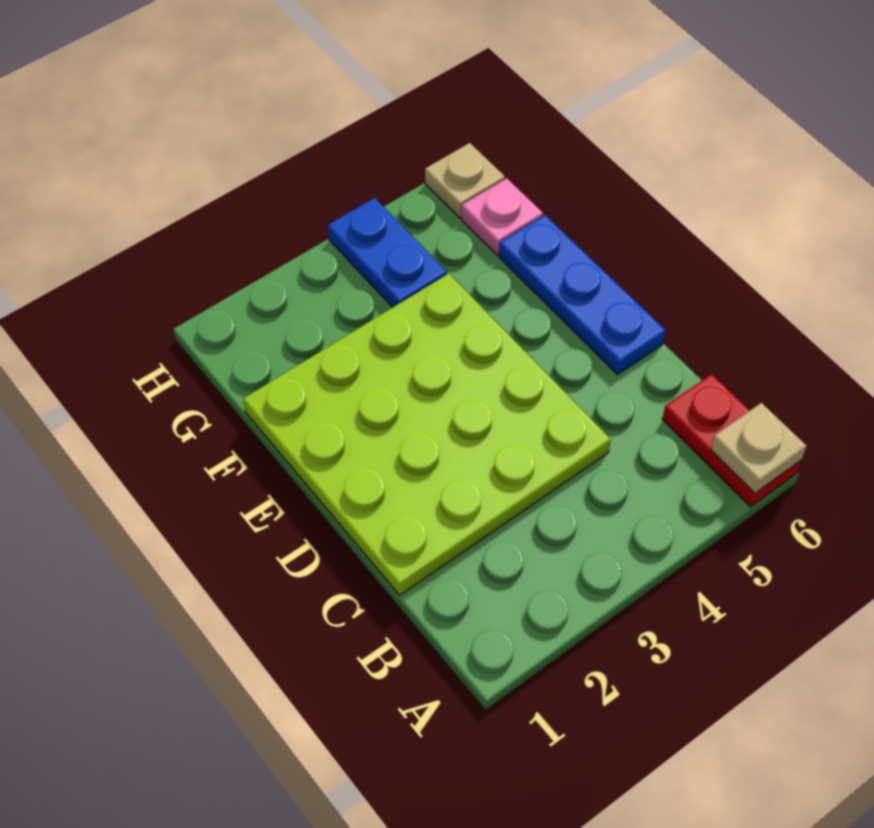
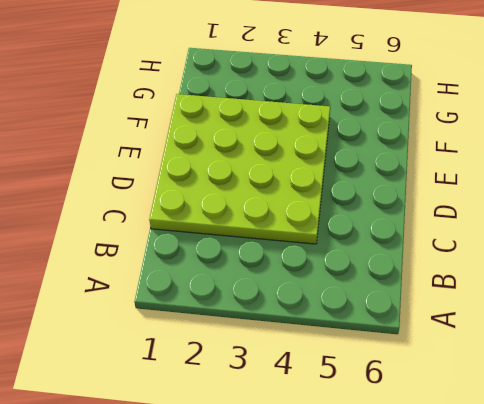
none -> red plate A6:B6 level 1
none -> blue plate D6:F6 level 1

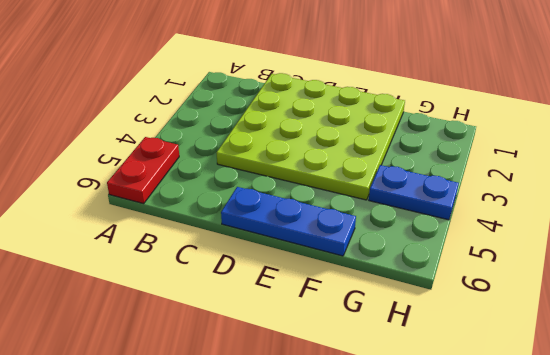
red plate A5:A6 level 1 -> red plate A6:B6 level 1
none -> pink plate G6 level 1
none -> tan plate H6 level 1

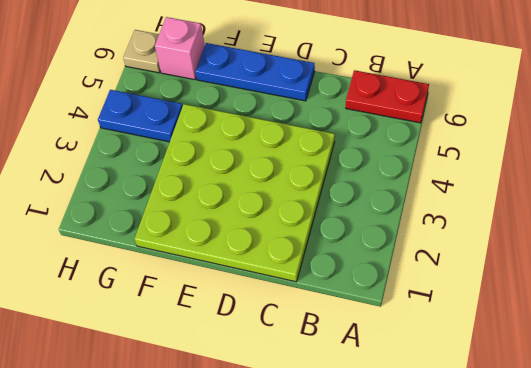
pink brick G6 level 1 -> pink plate G6 level 1
none -> tan plate A6 level 2

